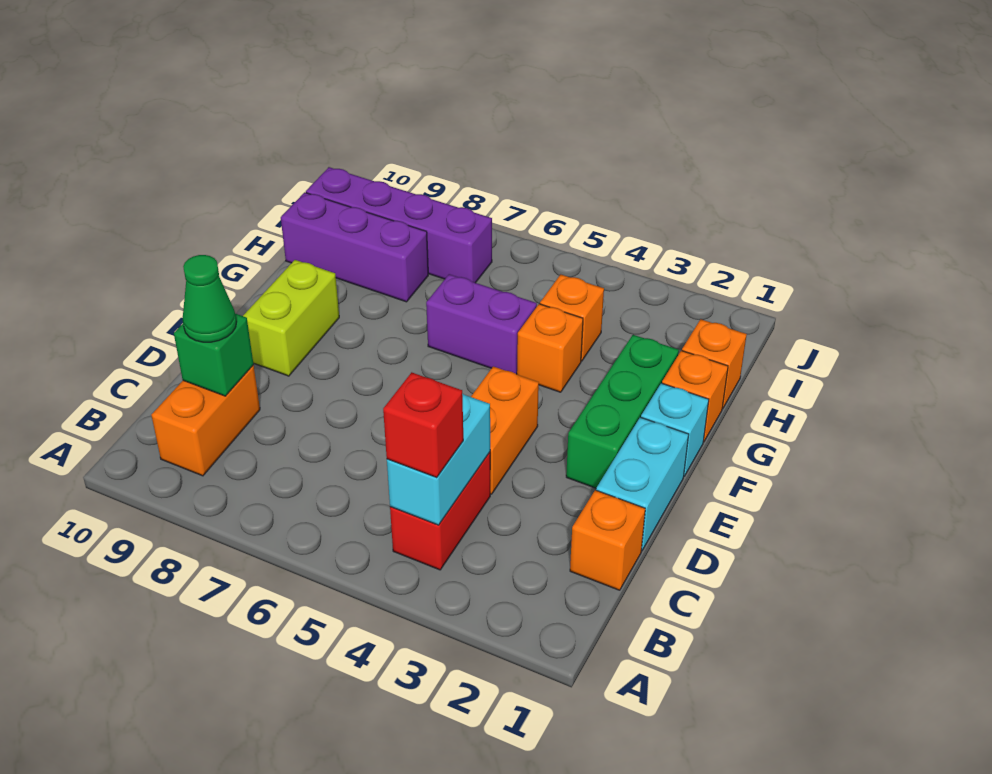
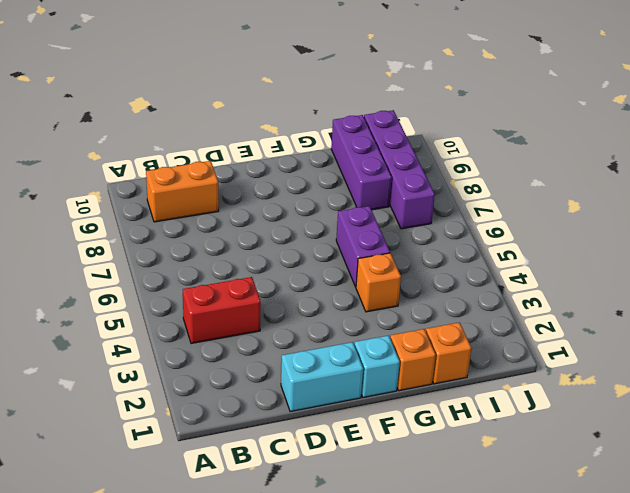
none -> orange brick C1 level 1
none -> orange brick D4:E4 level 1
none -> green brick E2:G2 level 1

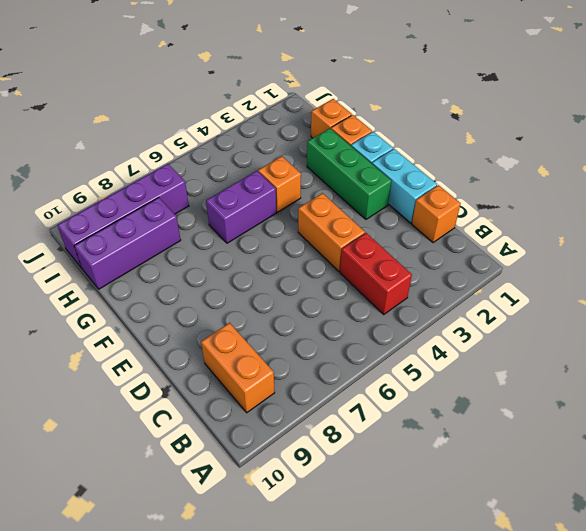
none -> lime brick E9:F9 level 1
none -> orange brick H4 level 1
none -> cyan brick B4:C4 level 2

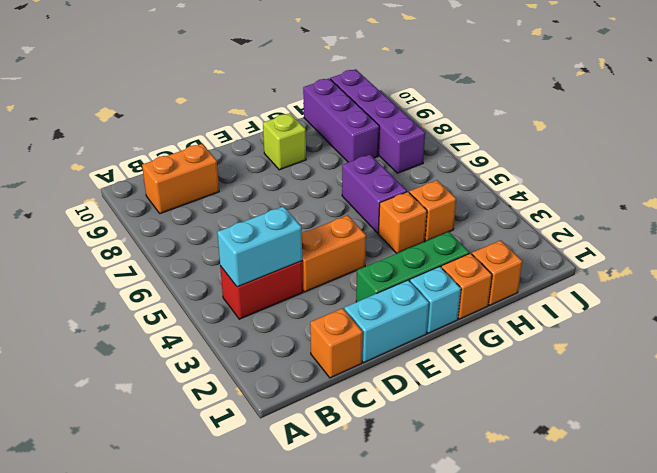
lime brick F9 level 1 -> lime brick E9:F9 level 1
none -> green brick C9 level 2
none -> red brick B4 level 3
none -> green cone C9 level 3

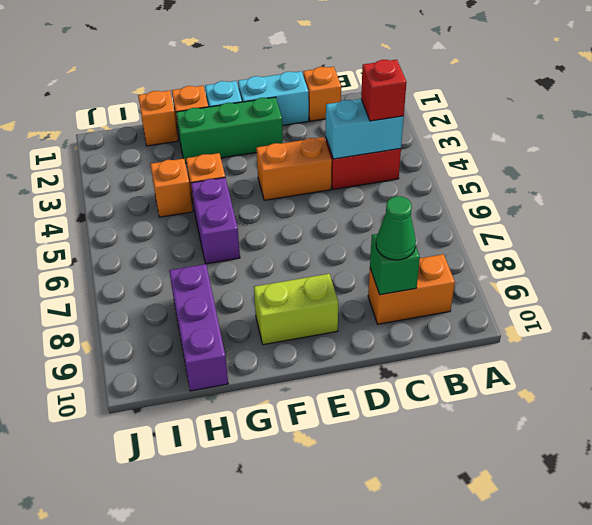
none -> purple brick I7:I10 level 1

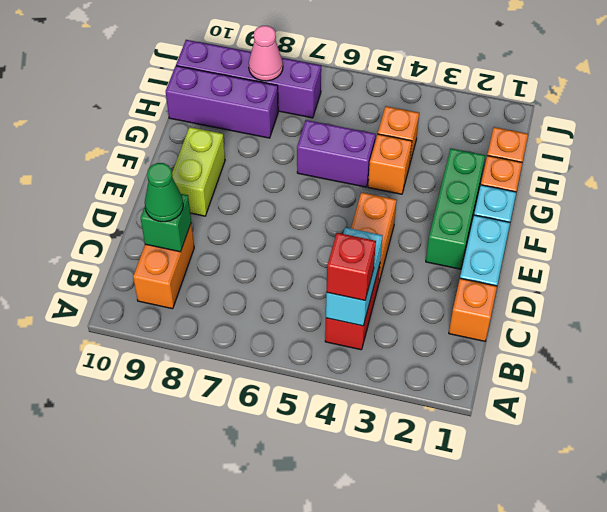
pink cone I8 level 2 -> none

